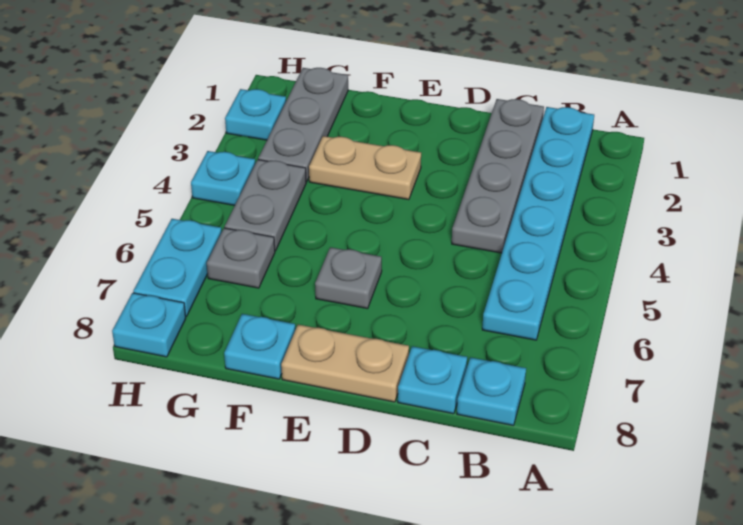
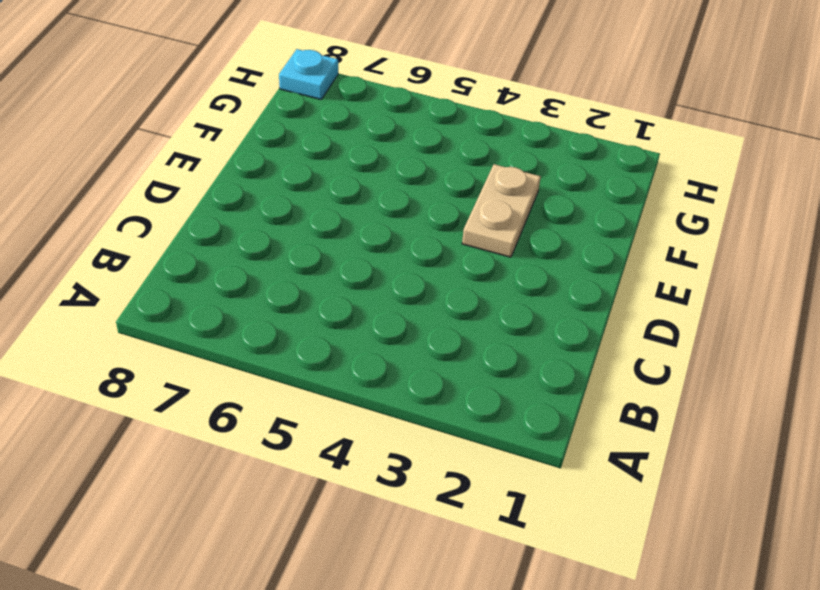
none -> cyan plate B1:B6 level 1
none -> cyan plate B8 level 1
none -> grey plate C1:C4 level 1

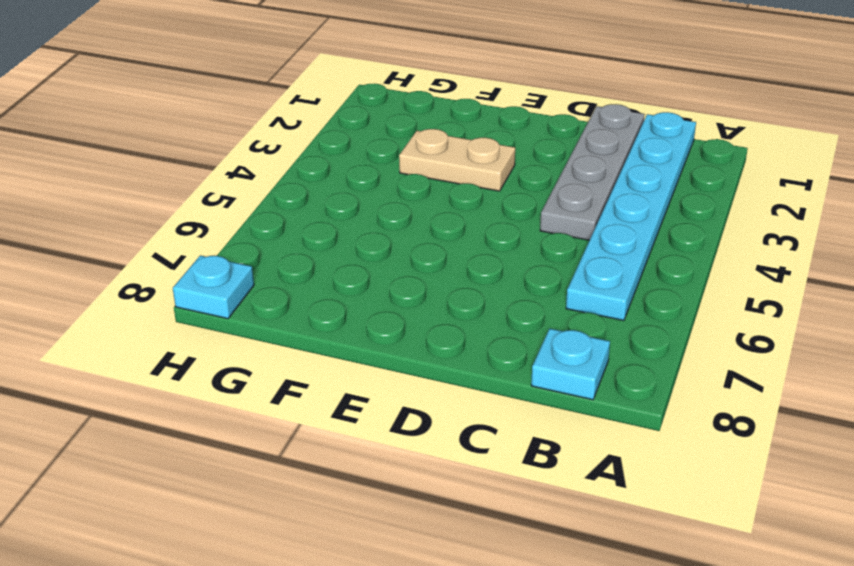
none -> cyan plate C8 level 1
none -> tan plate D8:E8 level 1
none -> grey plate E6 level 1

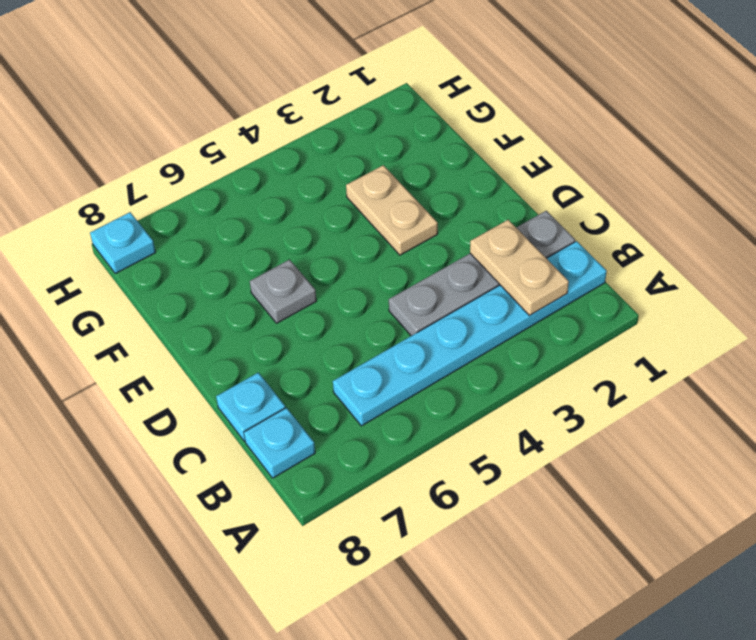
tan plate B2:C2 level 2 -> tan plate D8:E8 level 1
none -> cyan plate F8 level 1
none -> grey plate G1:G3 level 1
none -> grey plate G4:G5 level 1

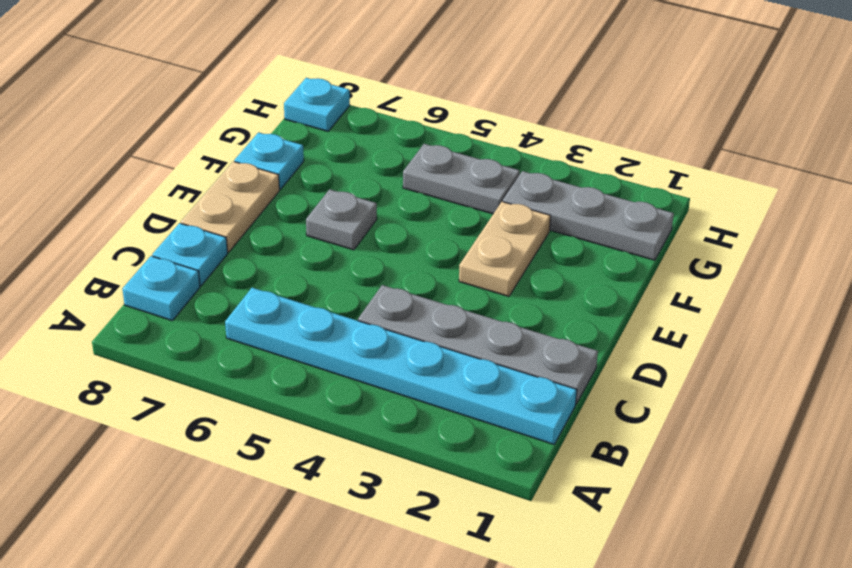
none -> grey plate G6 level 1
none -> cyan plate H2 level 1
none -> cyan plate H4 level 1

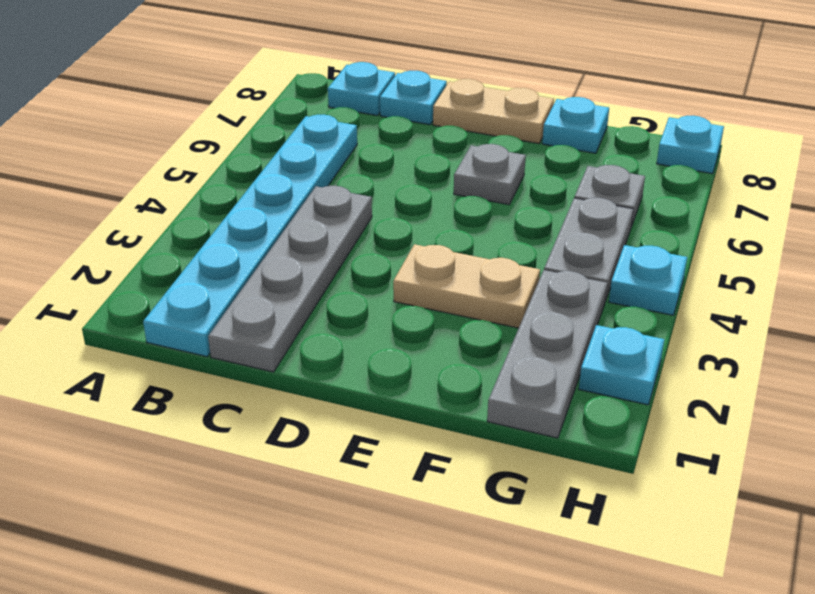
none -> cyan plate H6:H7 level 1

